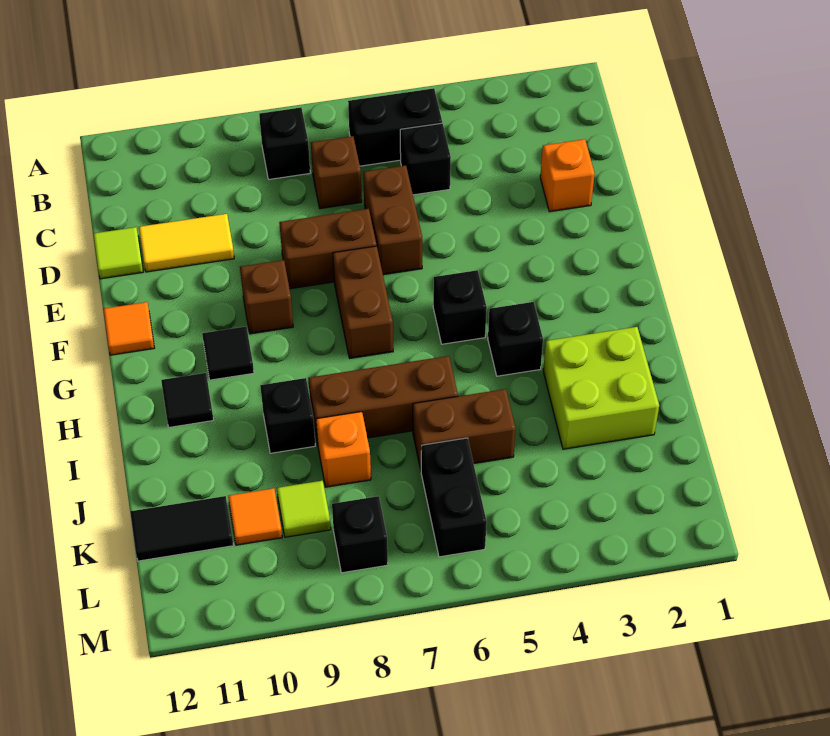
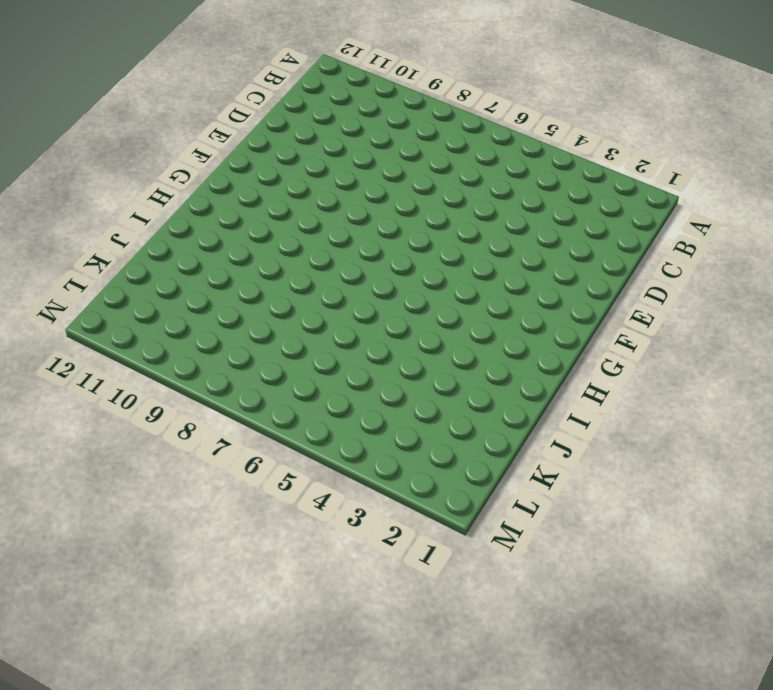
none -> black brick B5:B6 level 1
none -> black brick B8 level 1
none -> black brick C5 level 1

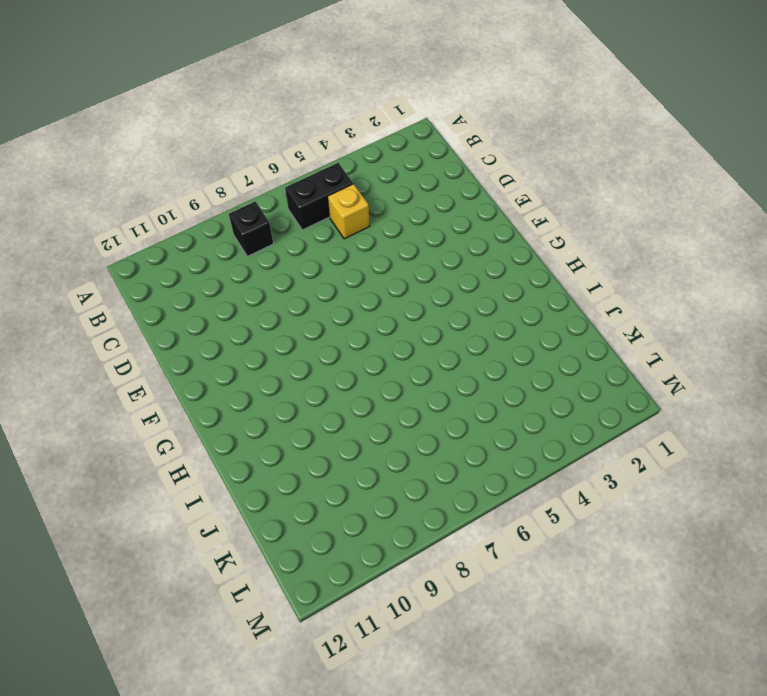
yellow brick C5 level 1 -> black brick C5 level 1
none -> brown brick C7 level 1
none -> orange brick D2 level 1
none -> brown brick D6:E6 level 1

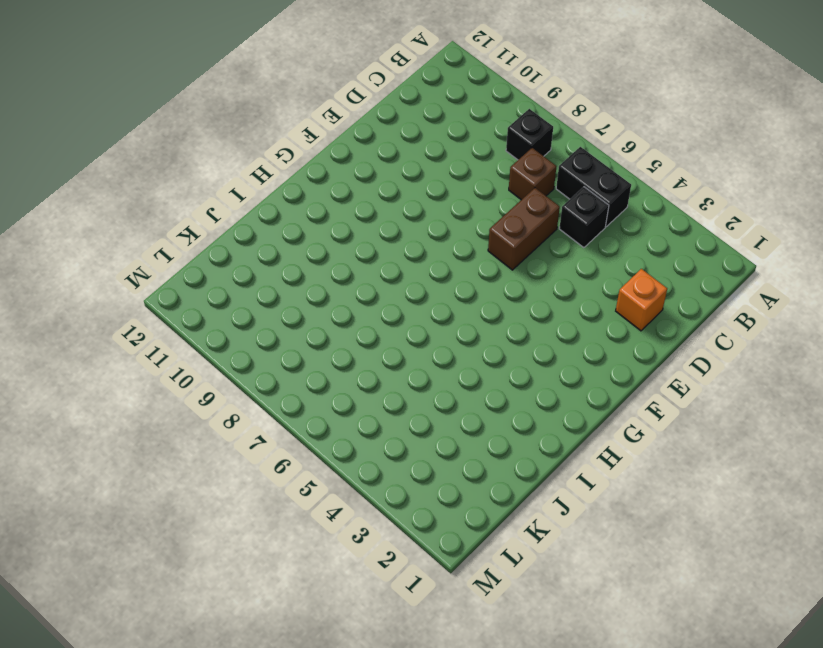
none -> yellow tile D10:D11 level 1
none -> lime tile D12 level 1
none -> brown brick E7:E8 level 1

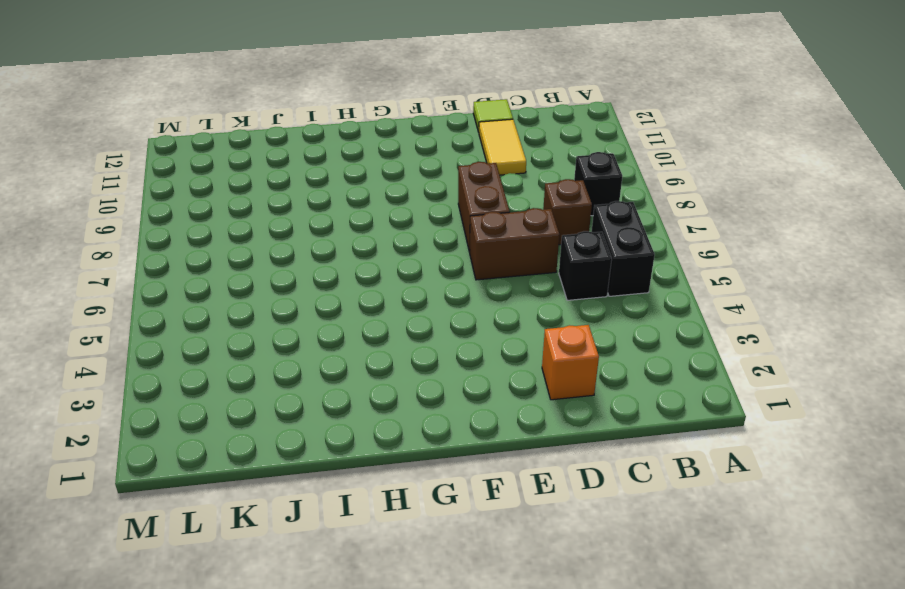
none -> brown brick F7:G7 level 1
none -> brown brick F9 level 1
none -> orange tile F12 level 1

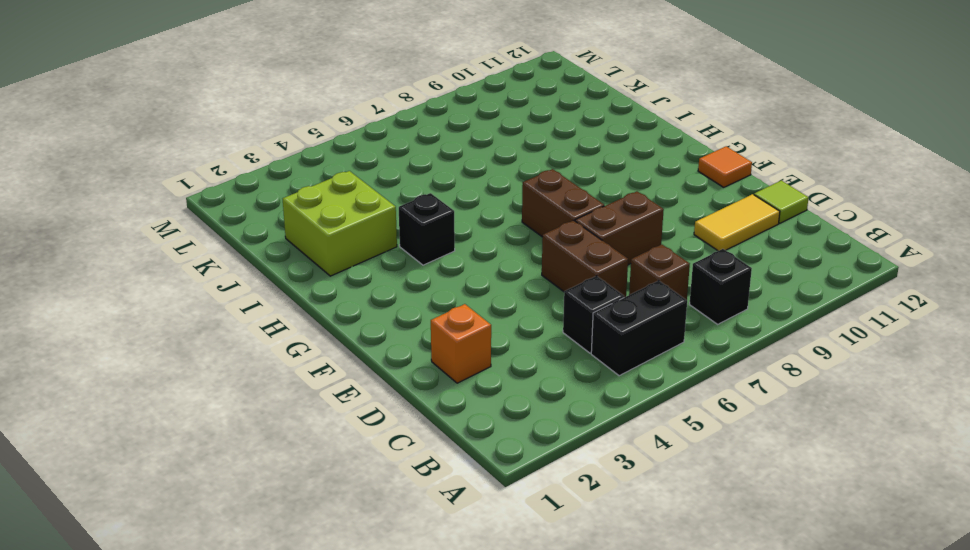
none -> brown brick F9 level 1
none -> black brick G5 level 1
none -> black tile G10 level 1

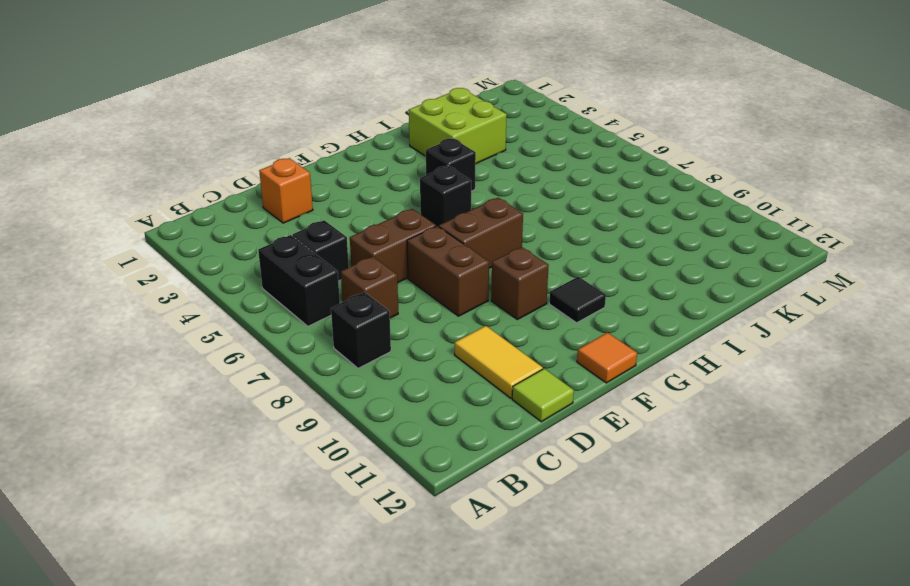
none -> black tile H11 level 1
none -> brown brick I6:I8 level 1
none -> black brick I9 level 1

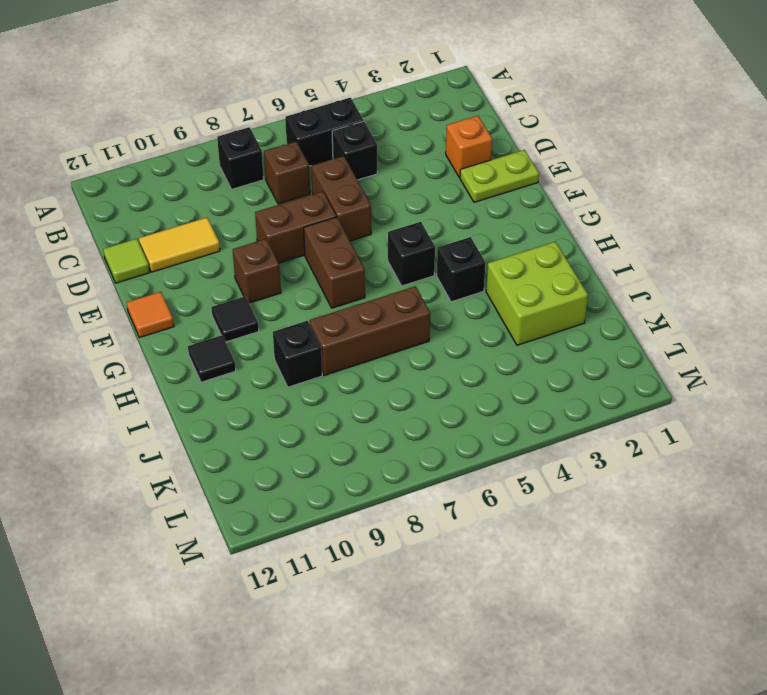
lime plate E1:E2 level 1 -> none
none -> brown brick J5:J6 level 1
none -> orange brick J8 level 1
none -> black brick K6:L6 level 1

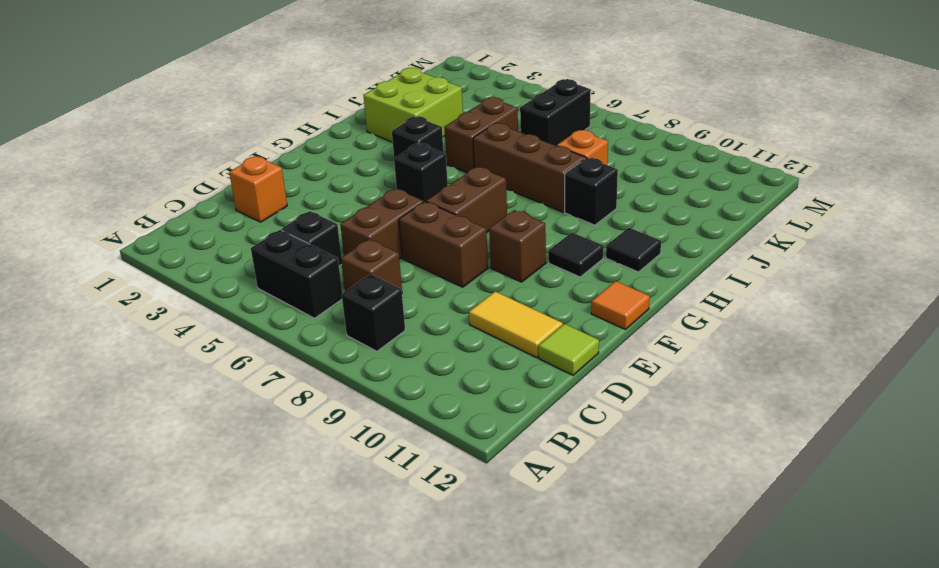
brown brick I5:J5 level 1 -> brown brick J5:J6 level 1
none -> lime tile K9 level 1
none -> orange tile K10 level 1
none -> black tile K11:K12 level 1

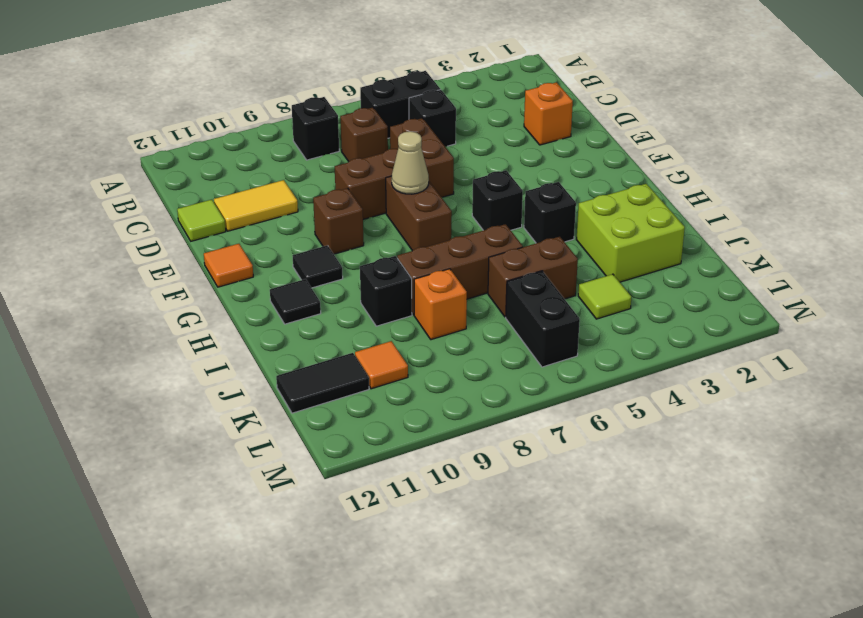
tan cone F7 level 2 -> none
lime tile K4 level 1 -> lime tile K9 level 1
none -> black brick L8 level 1

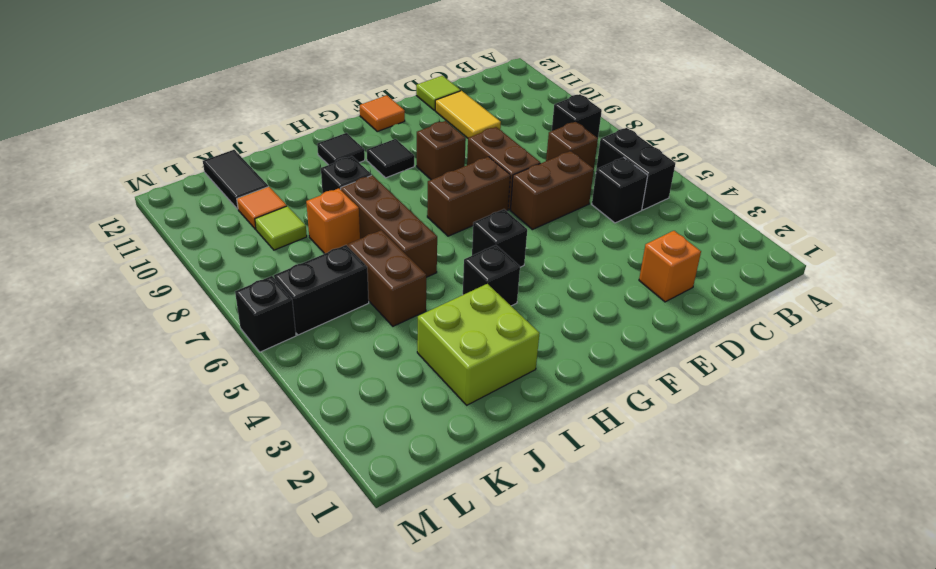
black brick M6 level 1 -> black brick L8 level 1

